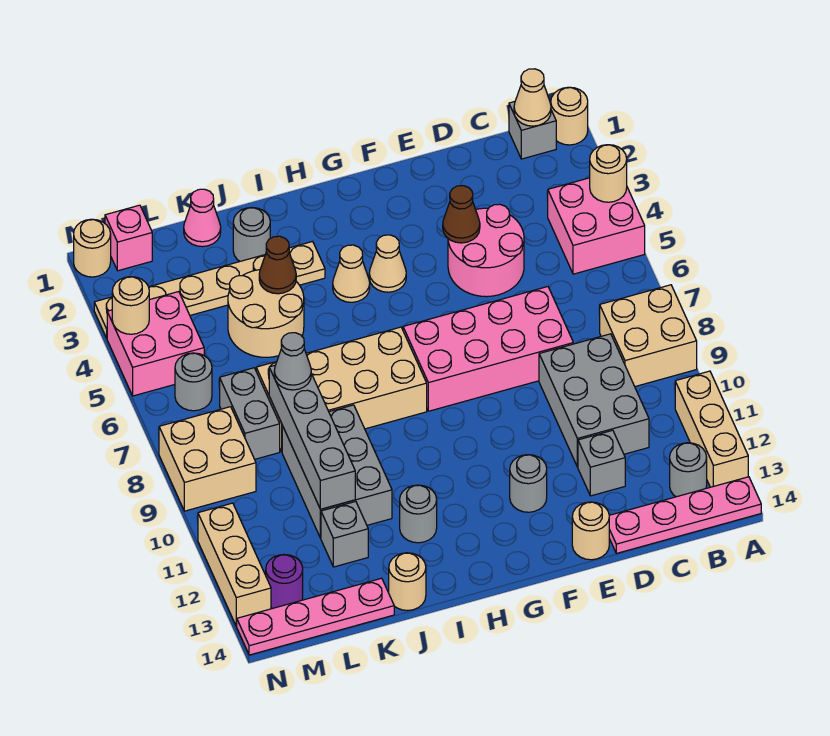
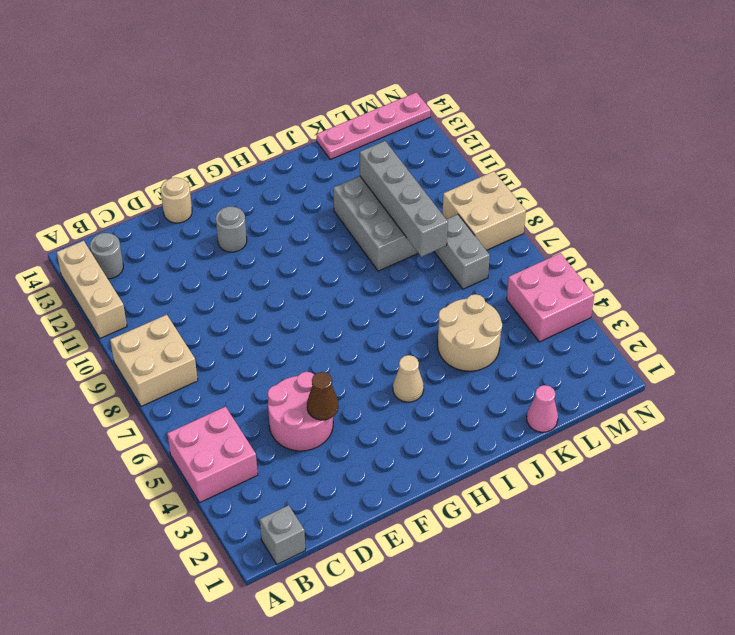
none -> tan round brick A1 level 1
none -> pink plate A14:D14 level 1
none -> grey brick C9:D11 level 1
none -> pink brick D7:G8 level 1

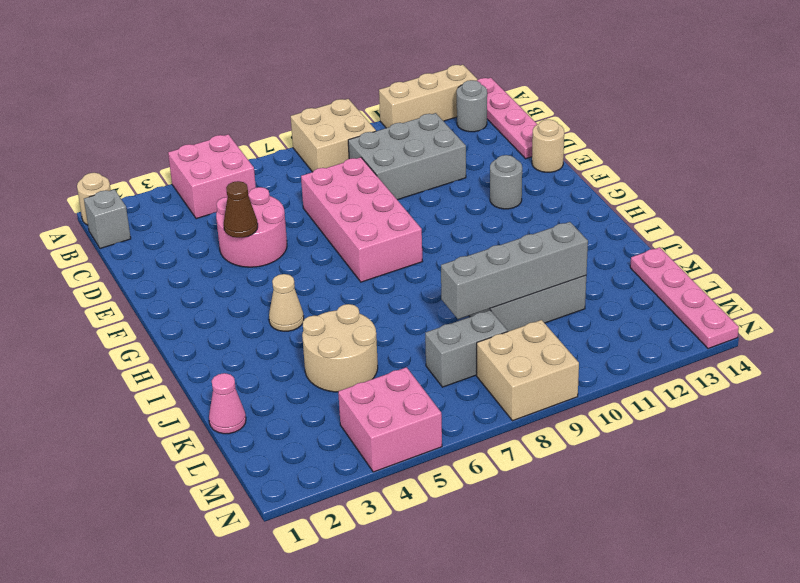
none -> grey brick D12 level 1
none -> tan cone G4 level 1
none -> tan brick H7:K8 level 1
none -> tan plate I3:N3 level 1

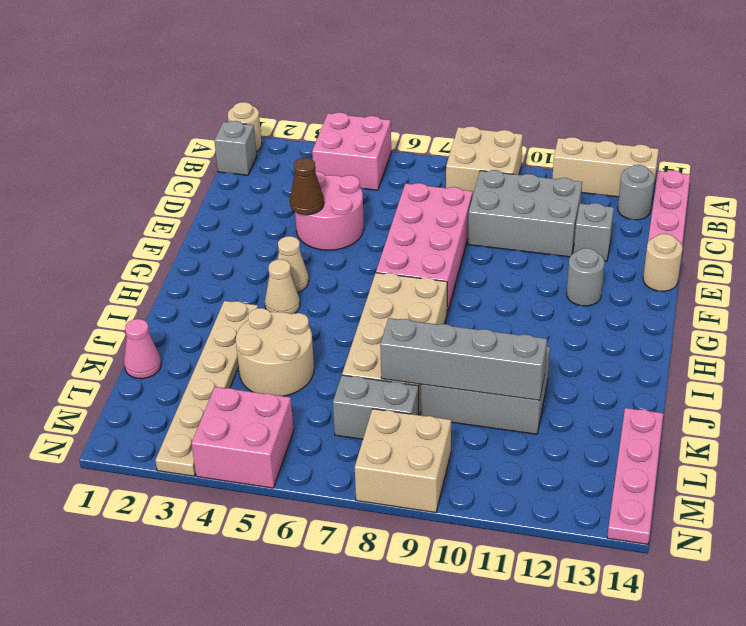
none -> grey round brick I12 level 1
none -> grey round brick J2 level 1
none -> tan round brick J14 level 1
none -> grey brick K12 level 1

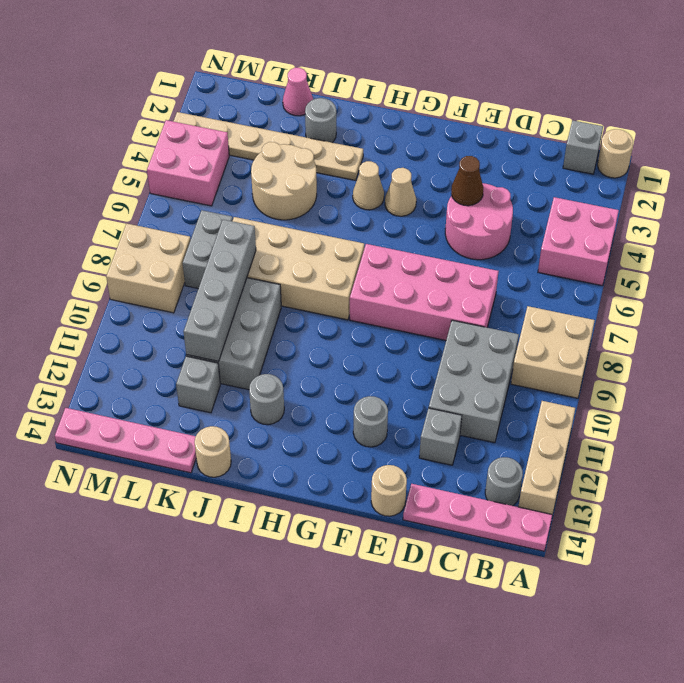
none -> pink brick M1 level 1
none -> grey round brick M6 level 1
none -> purple round brick M13 level 1
none -> tan round brick N1 level 1

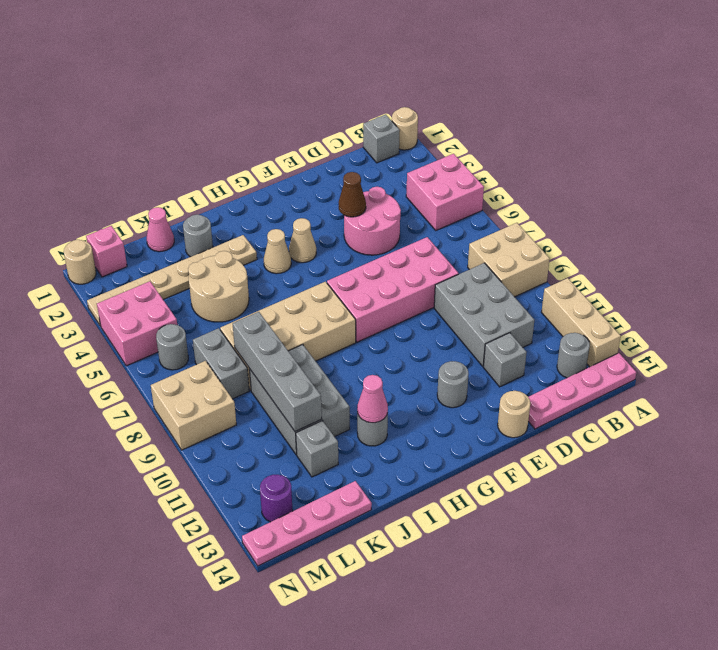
pink cone I12 level 2 -> none
none -> tan round brick J14 level 1
none -> tan brick N11:N13 level 1
none -> tan round brick A4 level 2
none -> tan cone B1 level 2

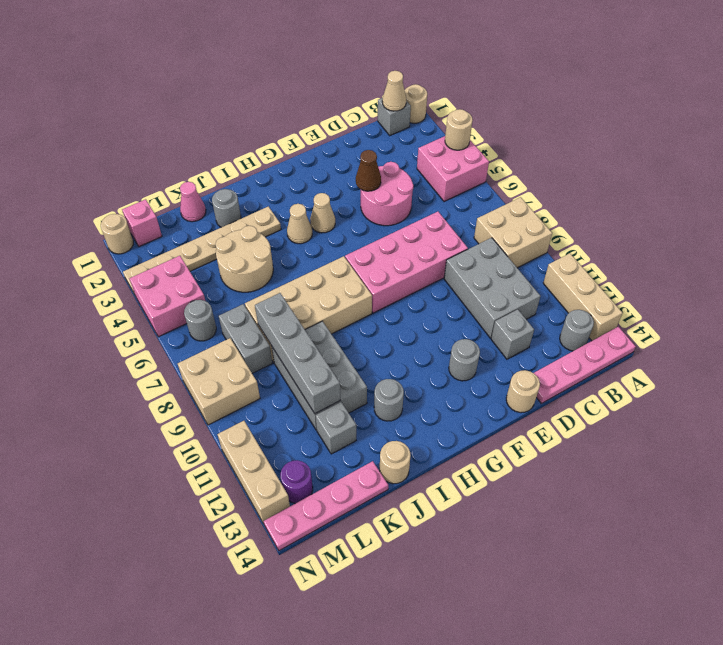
none -> brown cone J4 level 2
none -> tan round brick N4 level 2
none -> grey cone K8 level 3

